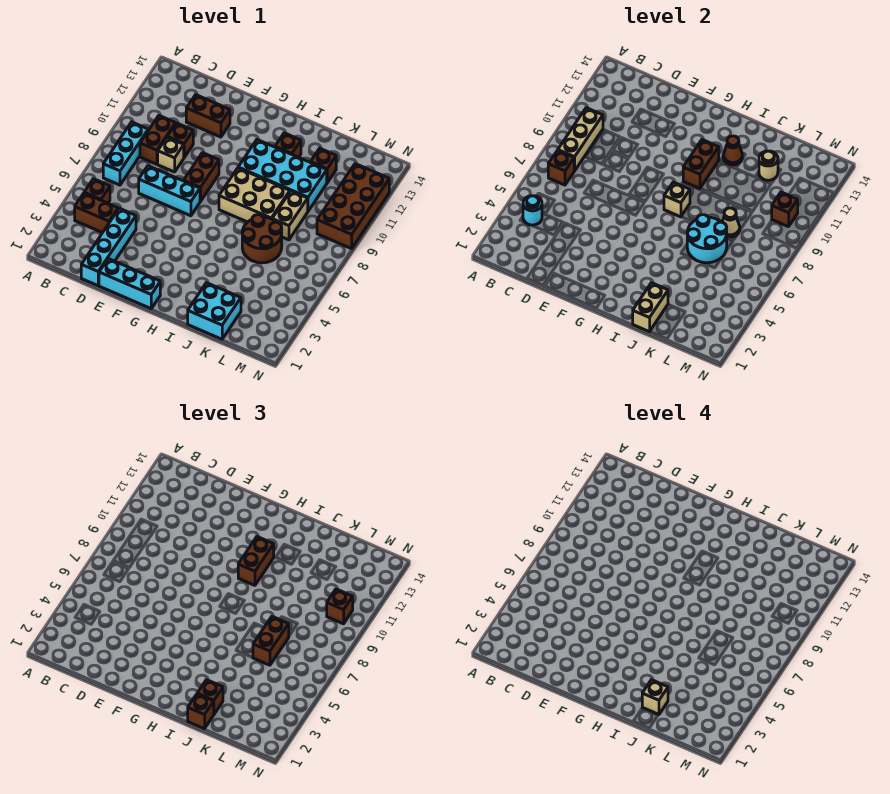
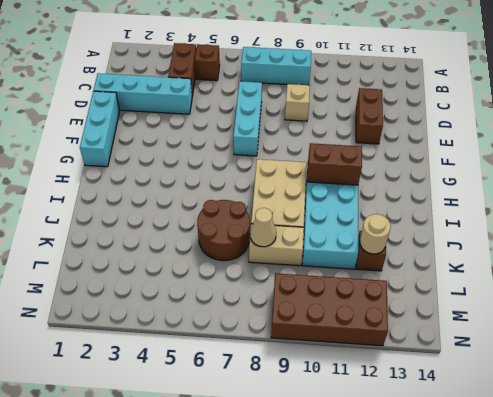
none -> brown brick C9:C10 level 1
none -> brown brick D10 level 1
none -> brown brick F8:F9 level 1
none -> brown brick I12 level 1

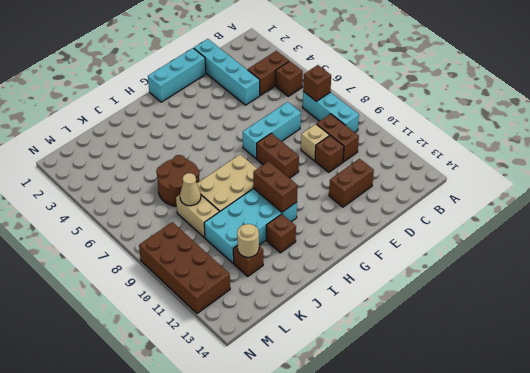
none -> cyan brick J1:K2 level 1
none -> cyan round brick B4 level 2
none -> tan brick B8:B10 level 2
none -> tan brick H8 level 2

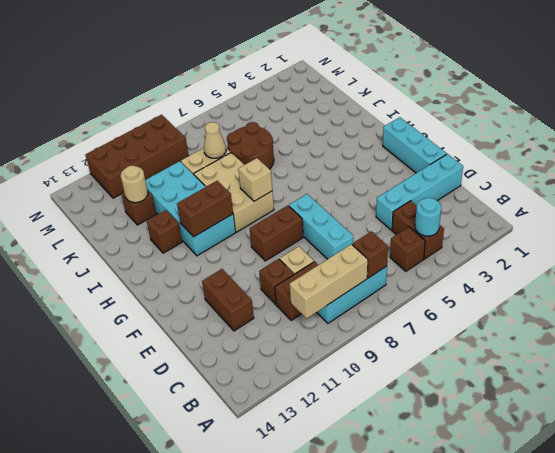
none -> cyan brick J1:K2 level 1
none -> brown cone I12 level 2
none -> tan brick J1:J2 level 2
none -> cyan round brick J6:K7 level 2

